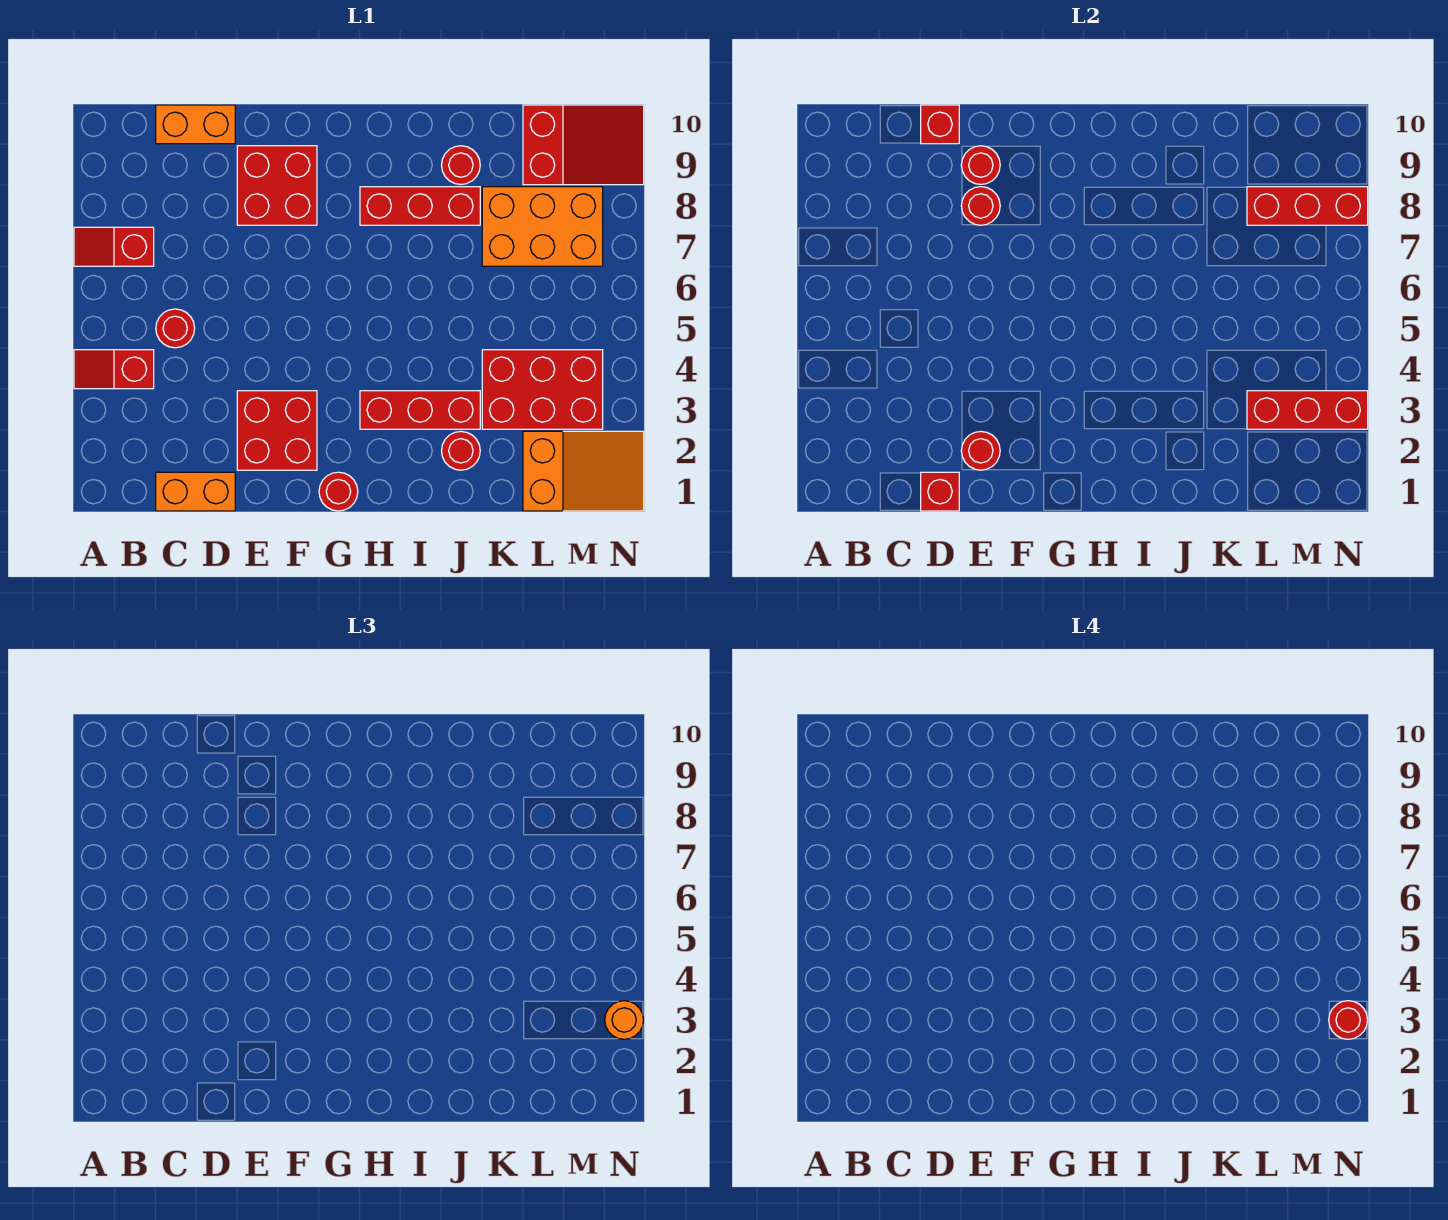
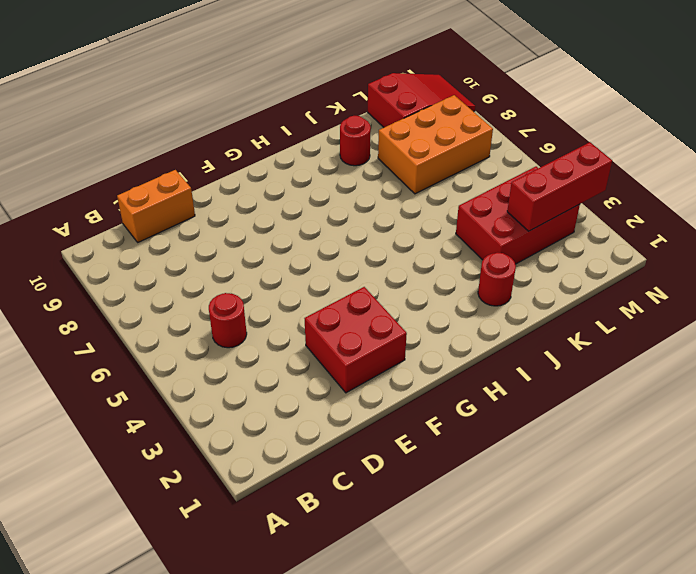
none -> red slope A4:B4 level 1 top B
none -> red slope A7:B7 level 1 top B
none -> orange brick C1:D1 level 1

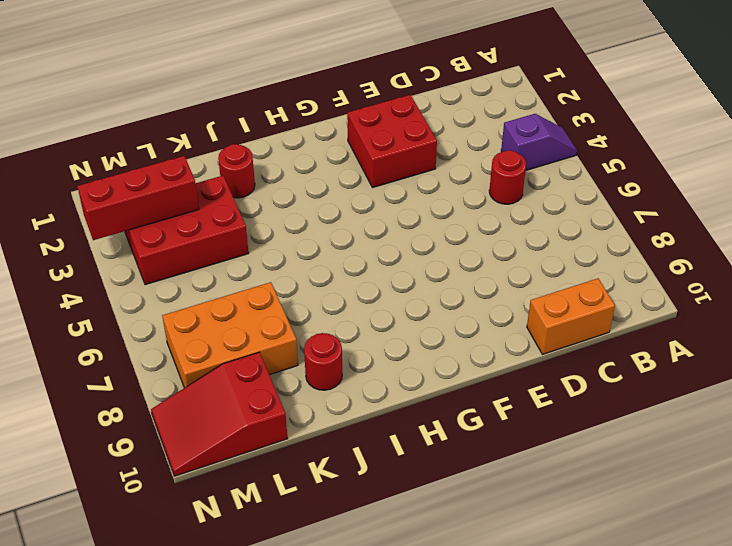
purple slope A4:B4 level 1 top B -> red slope A4:B4 level 1 top B
none -> red slope A7:B7 level 1 top B
none -> orange brick C1:D1 level 1
none -> red brick E8:F9 level 1

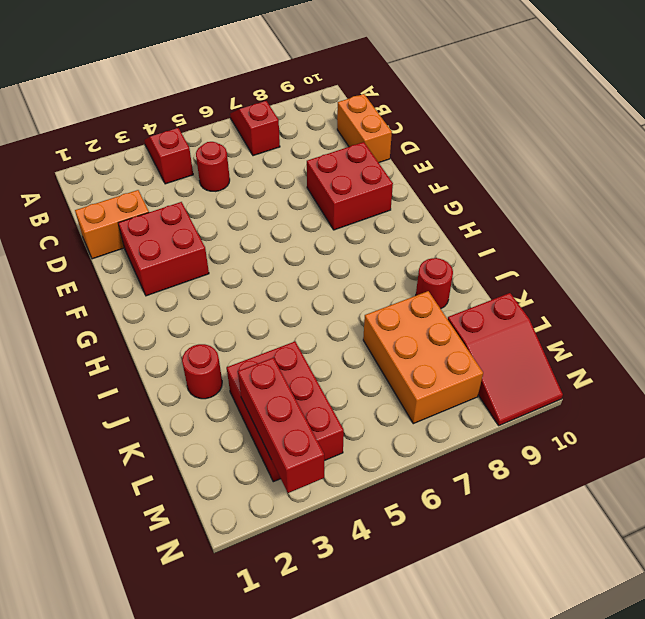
orange brick D1:D2 level 1 -> orange brick C1:D1 level 1
none -> red round brick G1 level 1
none -> red brick H3:J3 level 1
none -> red brick H8:J8 level 1

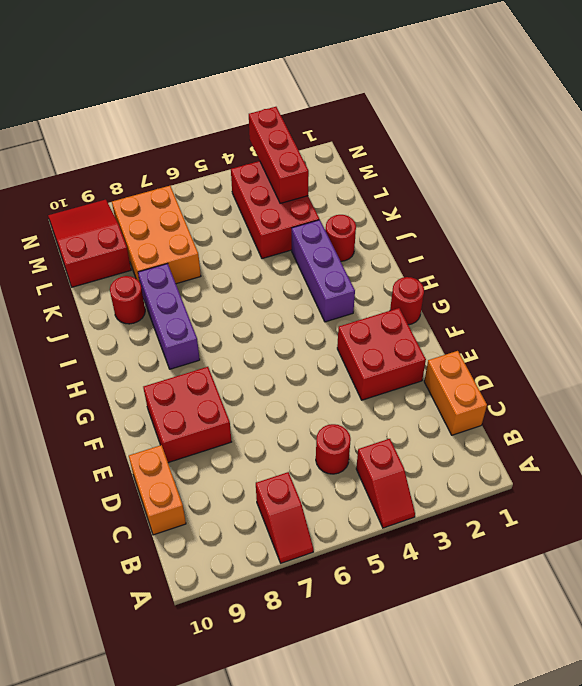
purple brick H3:J3 level 1 -> red brick H3:J3 level 1
purple brick H8:J8 level 1 -> red brick H8:J8 level 1
none -> orange slope L1:N2 level 1 top L
none -> red brick D1 level 2
none -> red brick D10 level 2

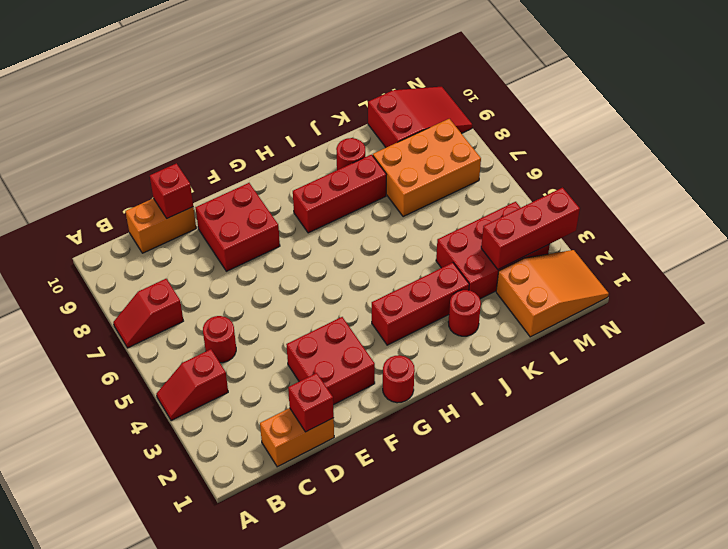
none -> red round brick E2 level 2
none -> red round brick E8 level 2
none -> red round brick E9 level 2

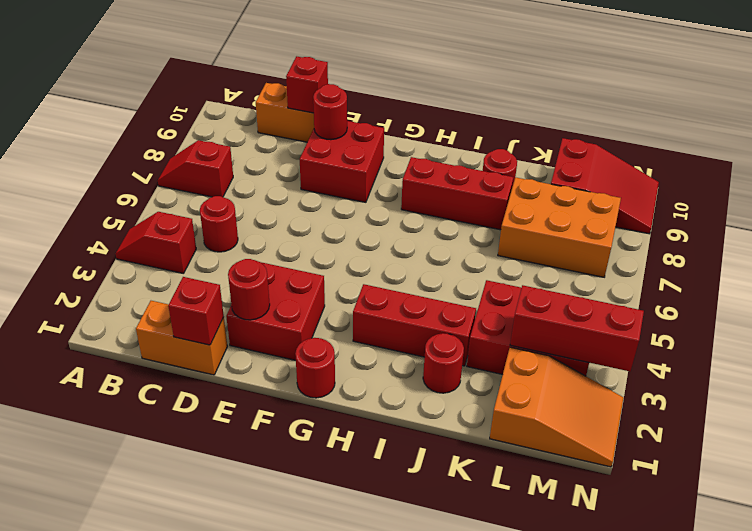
none -> red round brick E8 level 2
none -> red brick L8:N8 level 2
none -> orange round brick N3 level 3

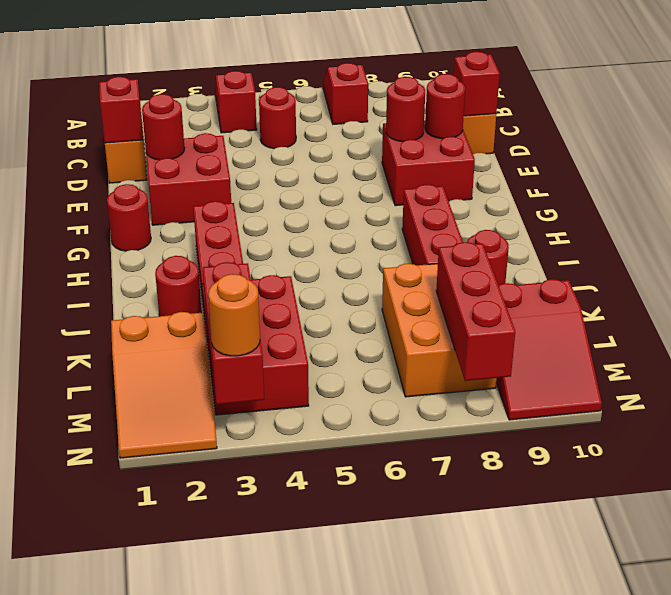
none -> red round brick N3 level 4

